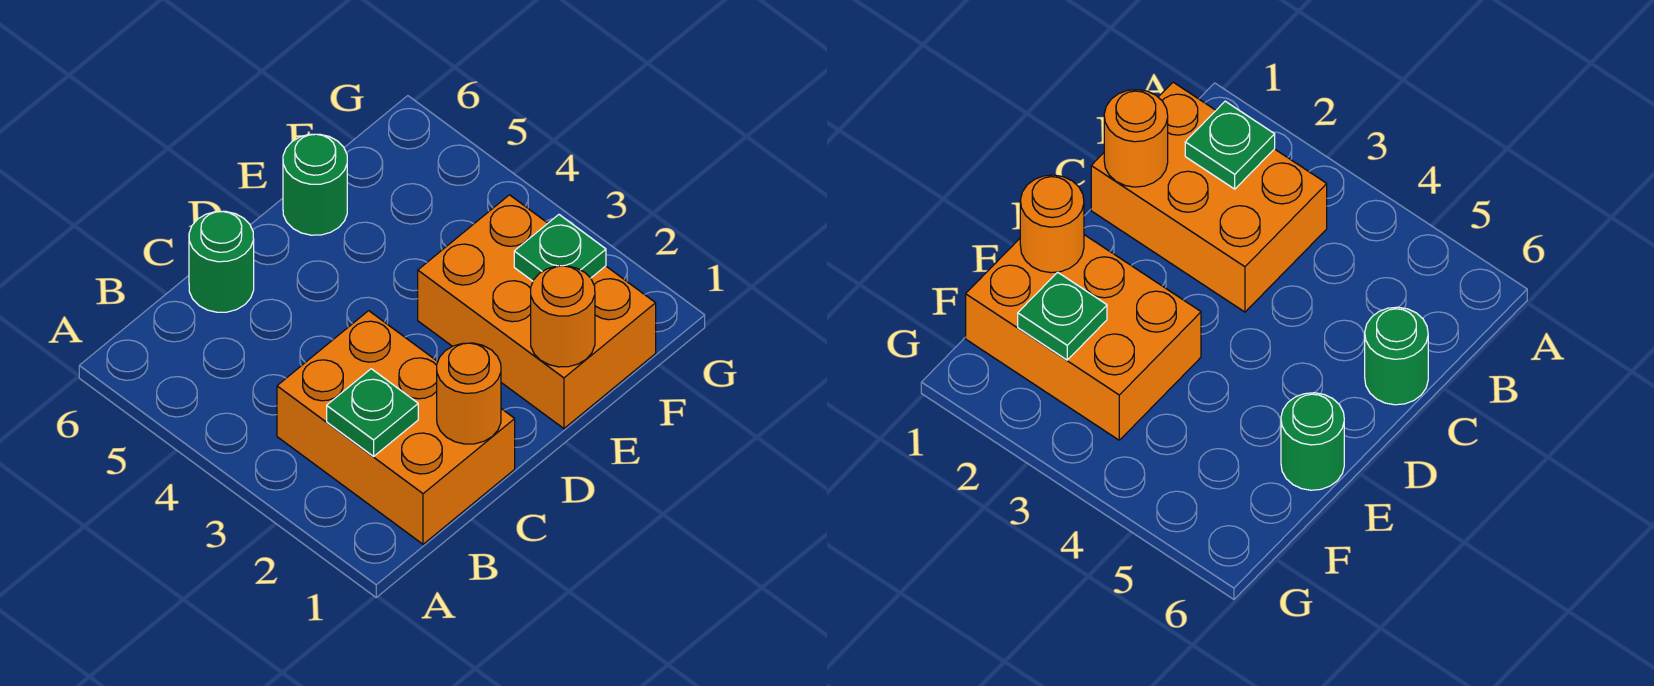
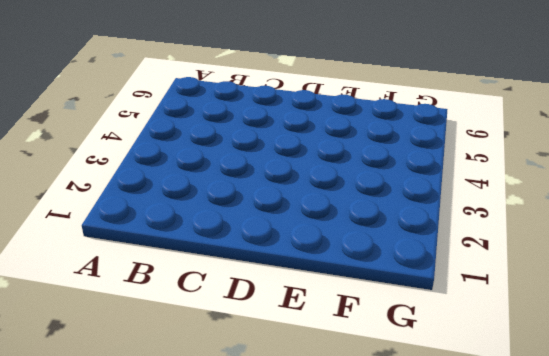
none -> orange brick B1:C3 level 1
none -> green round brick C6 level 1

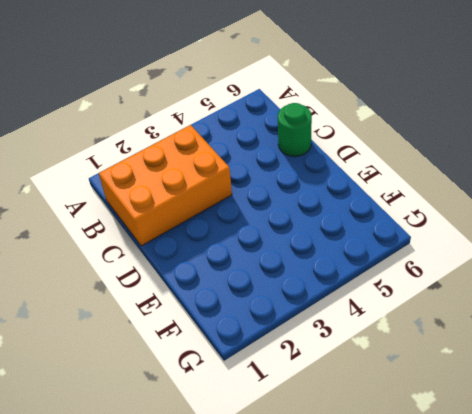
none -> orange brick E1:F3 level 1
none -> green round brick E6 level 1

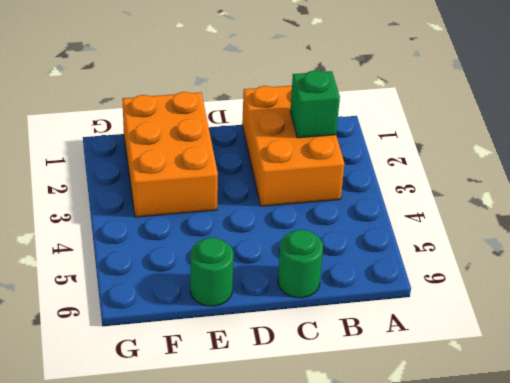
green brick B2 level 2 -> green plate B2 level 2
none -> orange round brick C1 level 2
none -> orange round brick E1 level 2

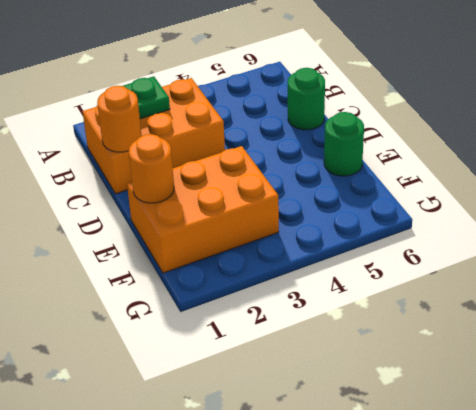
none -> green plate F2 level 2

